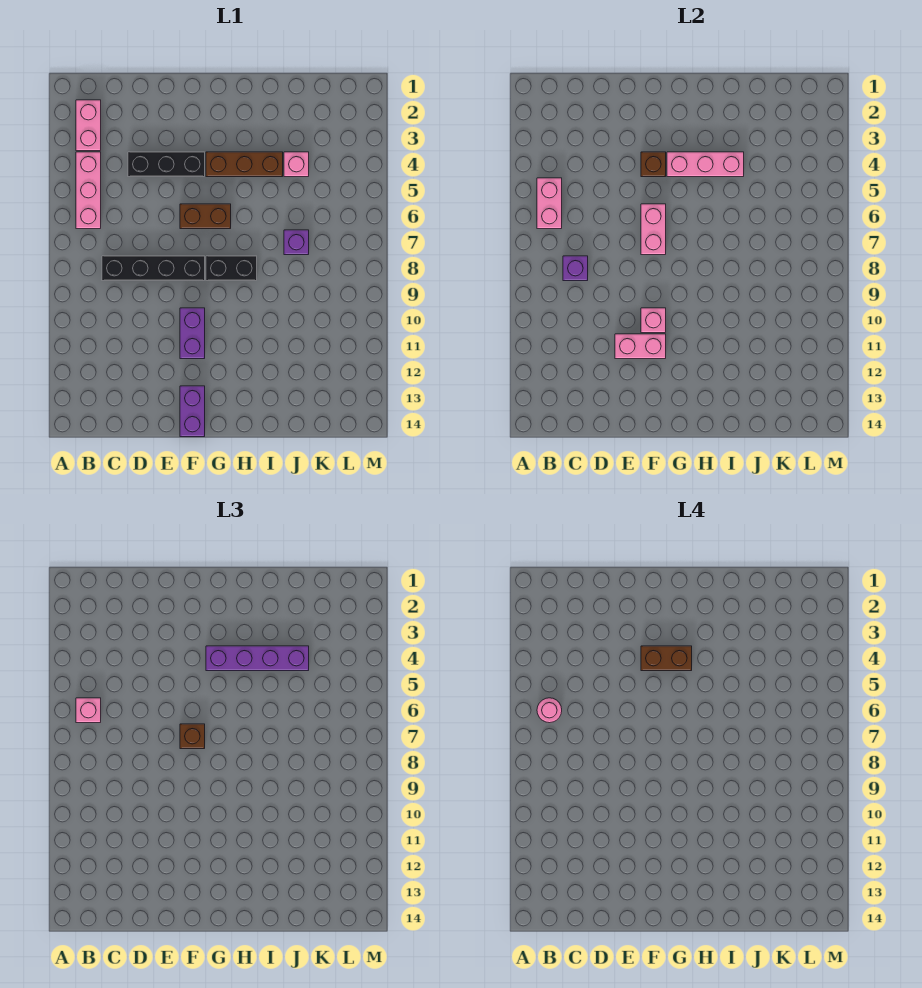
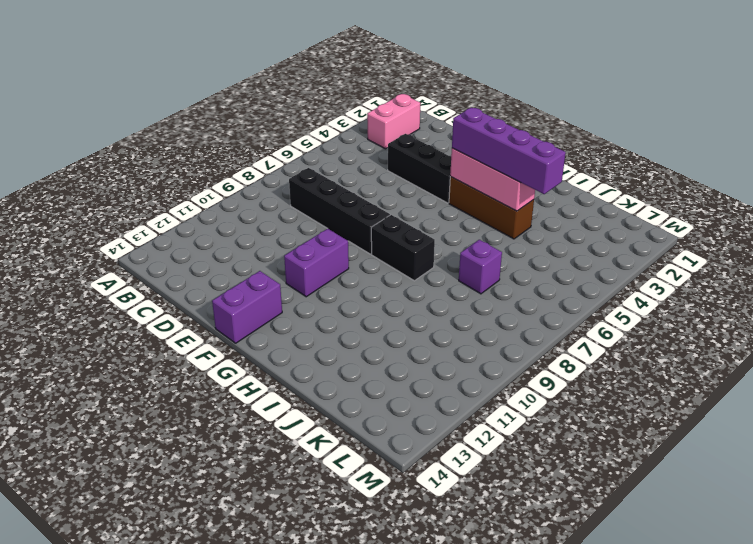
none -> pink brick B4:B6 level 1
none -> brown brick F6:G6 level 1
none -> pink brick J4 level 1

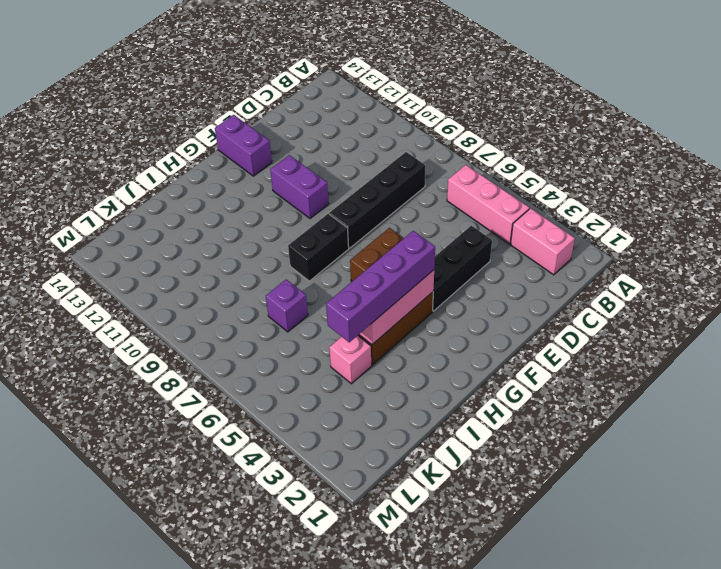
none -> pink brick B5:B6 level 2
none -> purple brick C8 level 2
none -> pink brick E11:F11 level 2

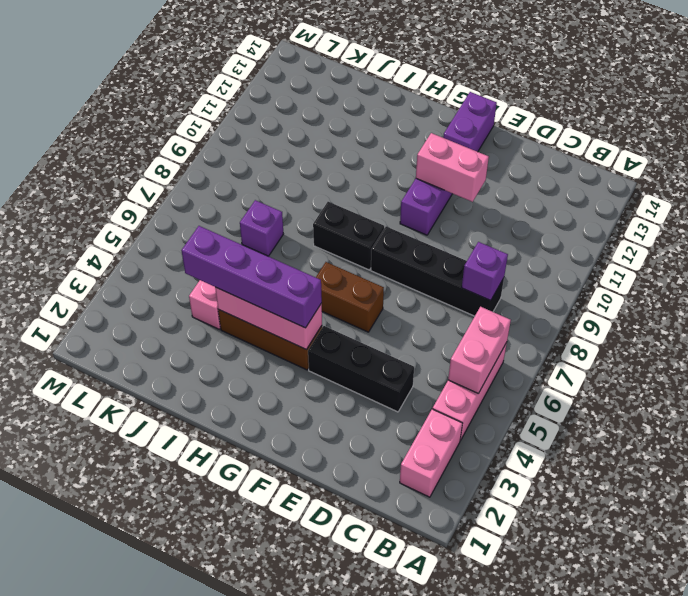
none -> brown brick F4 level 2
none -> pink brick F6:F7 level 2
none -> pink brick F10 level 2

